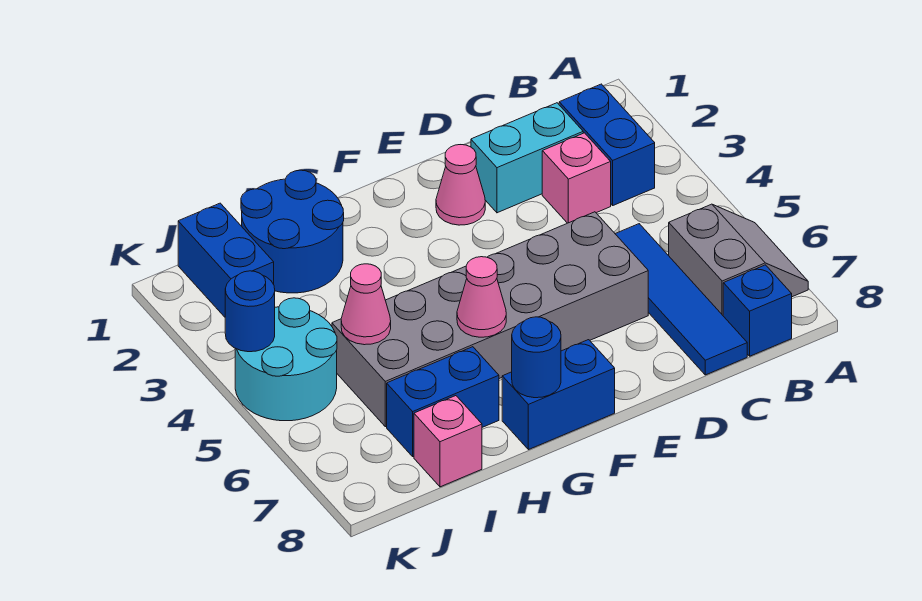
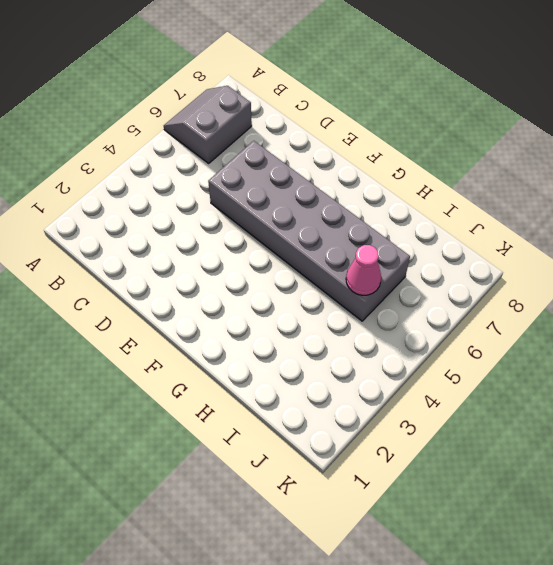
none -> blue brick B2:B3 level 1
none -> blue brick B8 level 1
none -> cyan brick C2:D2 level 1

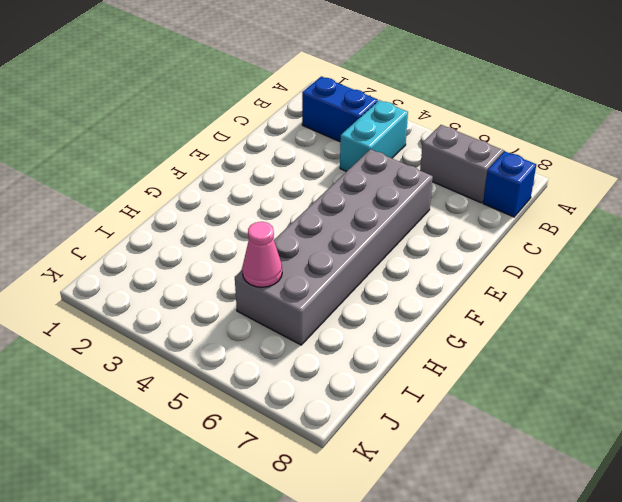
cyan brick B4:C4 level 1 -> cyan brick C2:D2 level 1
none -> pink brick C3 level 1
none -> blue tile C5:C8 level 1
none -> pink cone E2 level 1

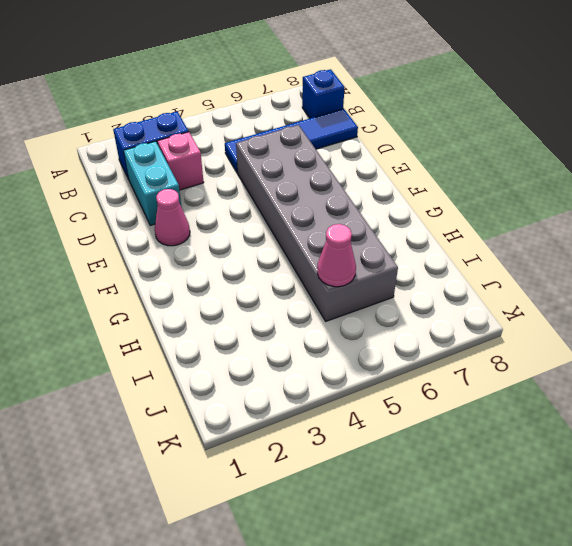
none -> grey slope A6:B7 level 1 top B
none -> blue brick F8:G8 level 1
none -> blue round brick H1:I2 level 1

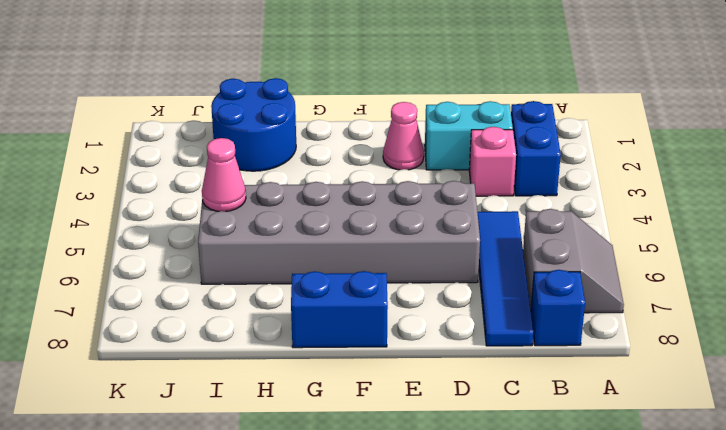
none -> blue brick H7:I7 level 1
none -> pink brick I8 level 1
none -> blue brick J1:J2 level 1

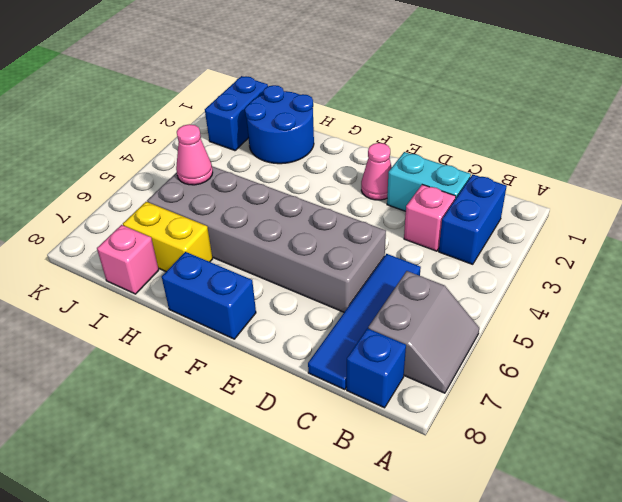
yellow brick H7:I7 level 1 -> blue brick H7:I7 level 1
none -> cyan round brick J4:K5 level 1
none -> pink cone G6 level 2
none -> blue round brick G8 level 2

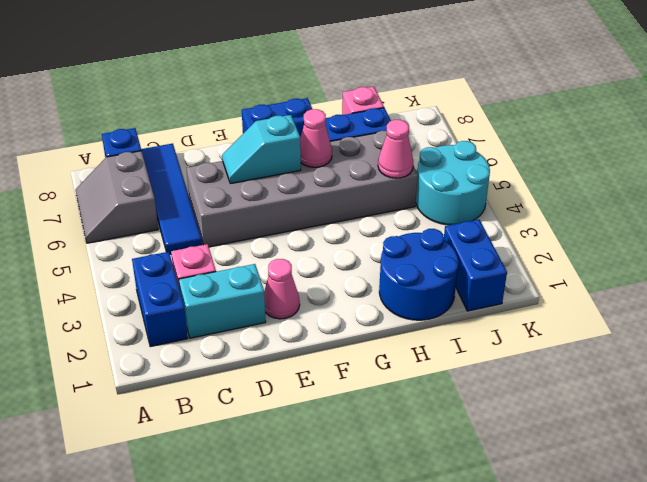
cyan slope E6:F6 level 2 top F -> none
none -> blue round brick G8 level 2
none -> blue round brick K4 level 2

